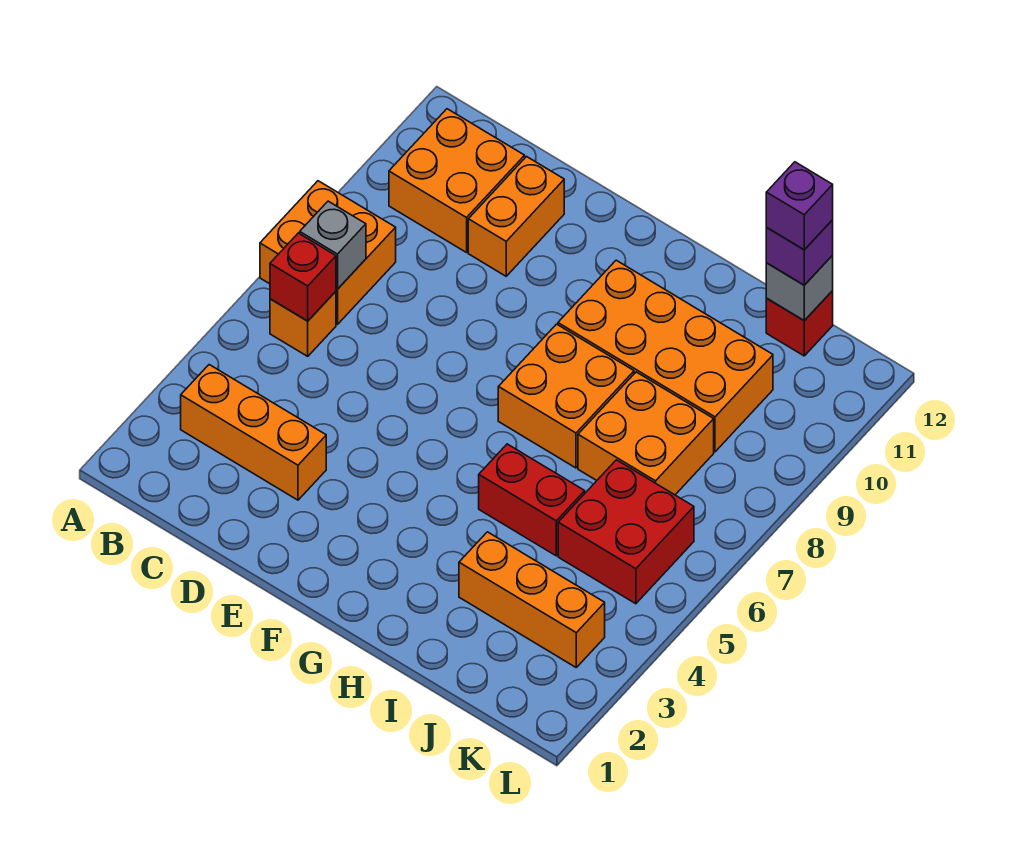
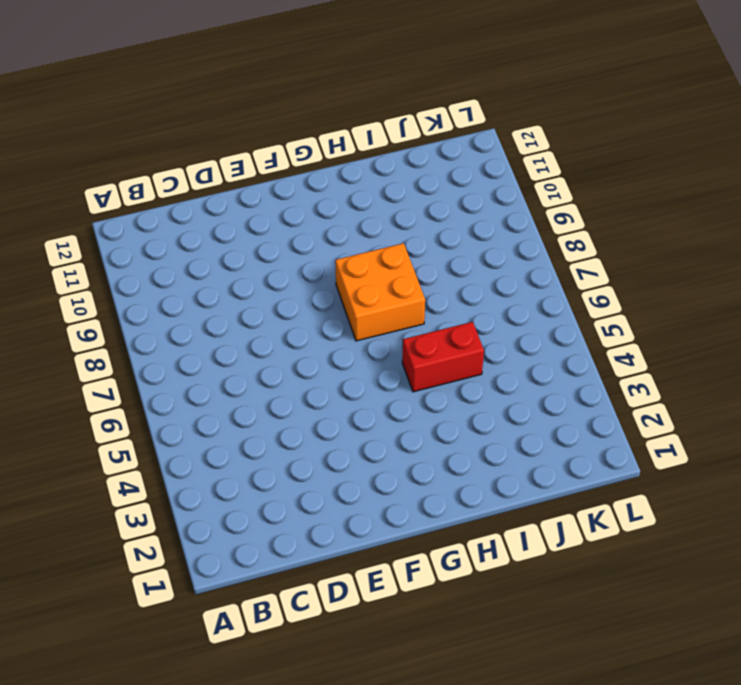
none -> orange brick A7:B8 level 1
none -> orange brick B3:D3 level 1
none -> orange brick B6 level 1

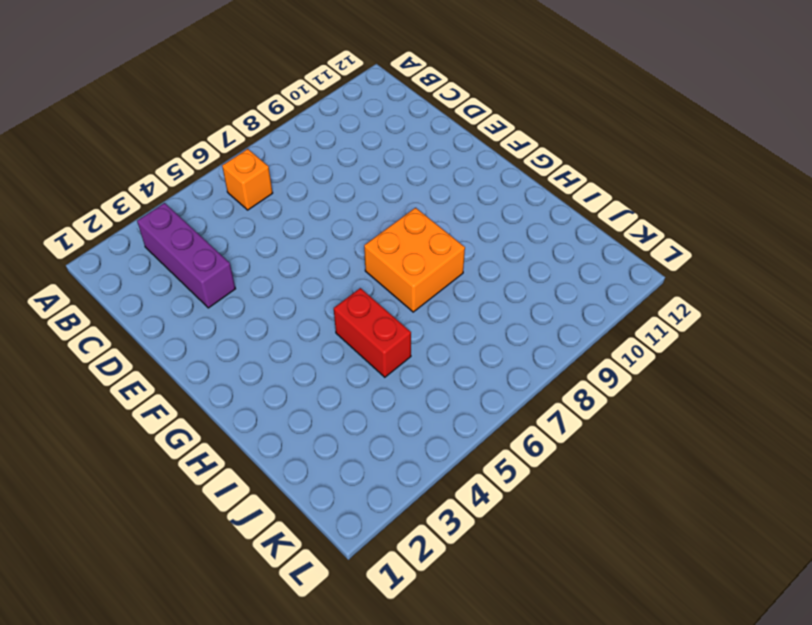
purple brick B3:D3 level 1 -> orange brick B3:D3 level 1
none -> orange brick A7:B8 level 1
none -> orange brick B10:C11 level 1
none -> orange brick D10:D11 level 1

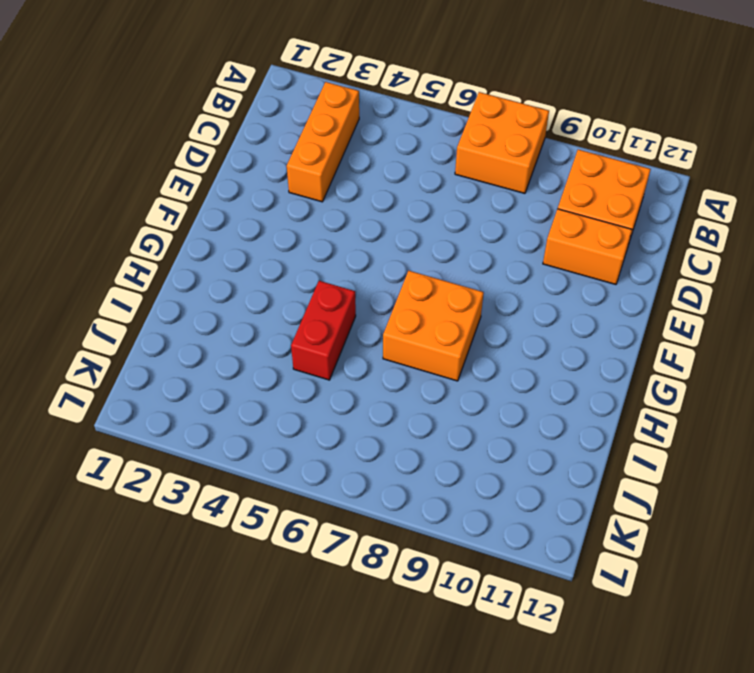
none -> orange brick B6 level 1
none -> orange brick G9:J10 level 1
none -> orange brick I3:K3 level 1

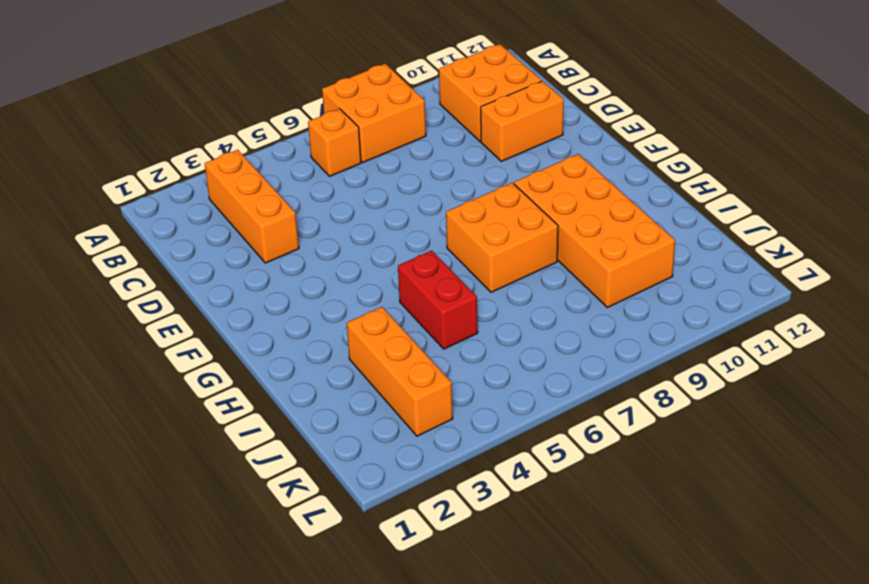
none -> orange brick I7:J8 level 1
none -> red brick J5:K6 level 1
none -> red brick J12 level 1

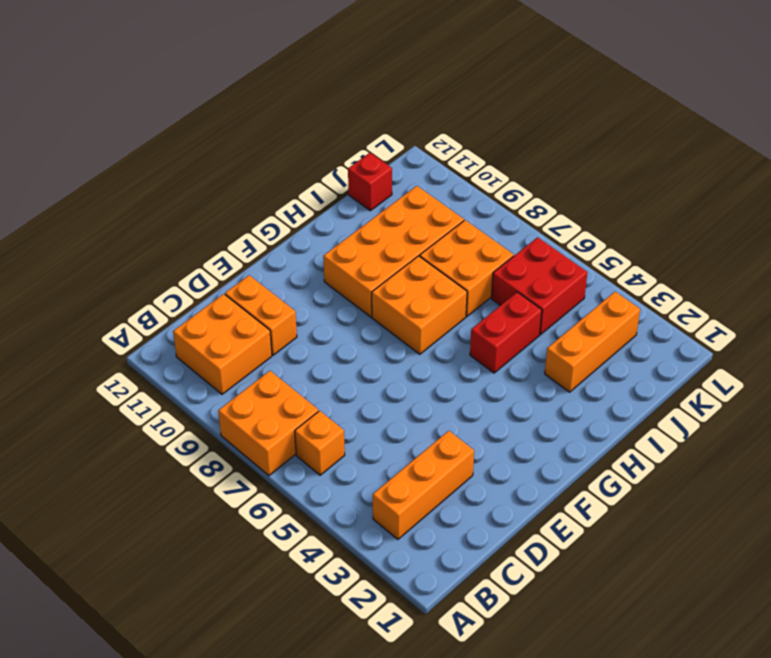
none -> red brick B6 level 2
none -> grey brick B7 level 2
none -> grey brick J12 level 2

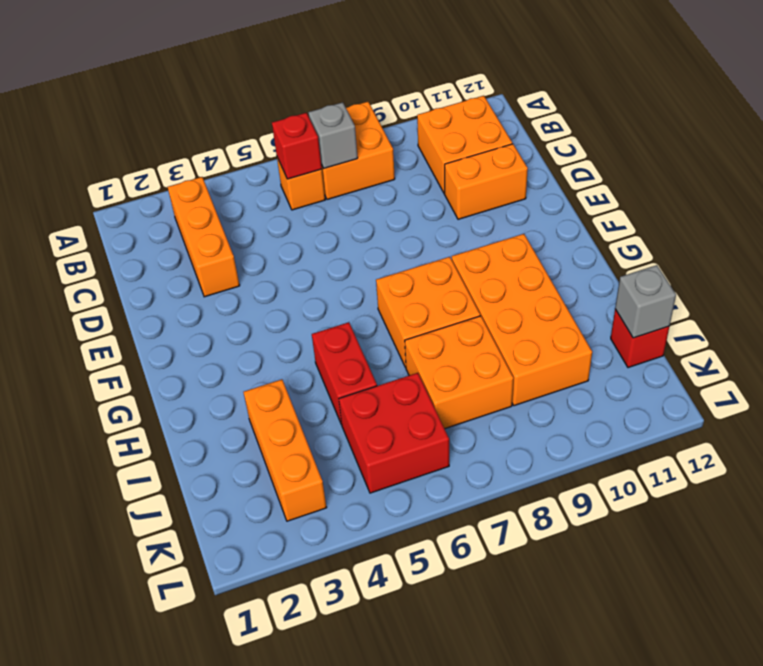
none -> purple brick J12 level 3
none -> purple brick J12 level 4

